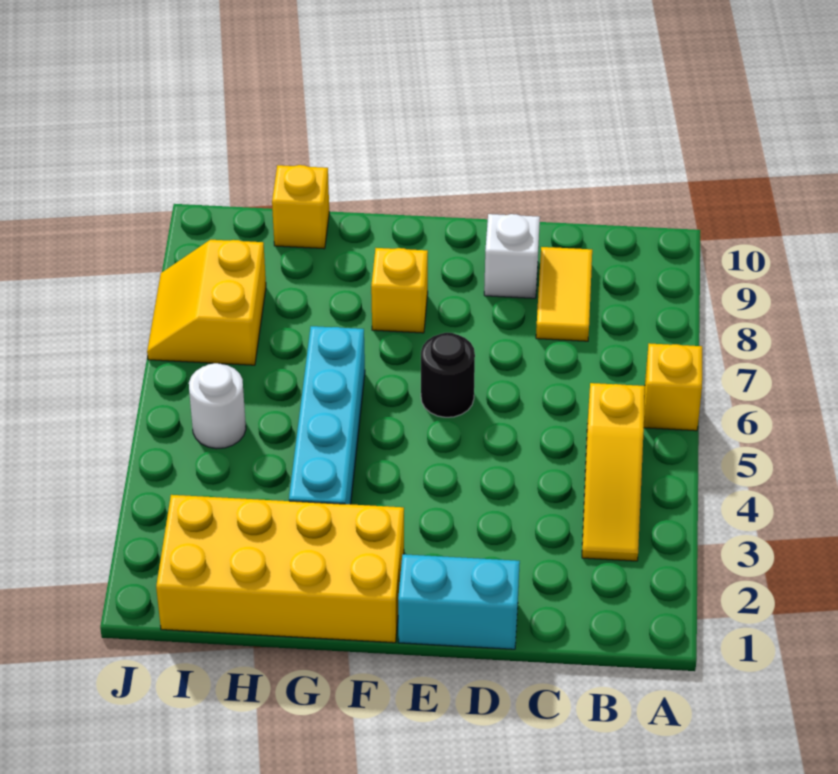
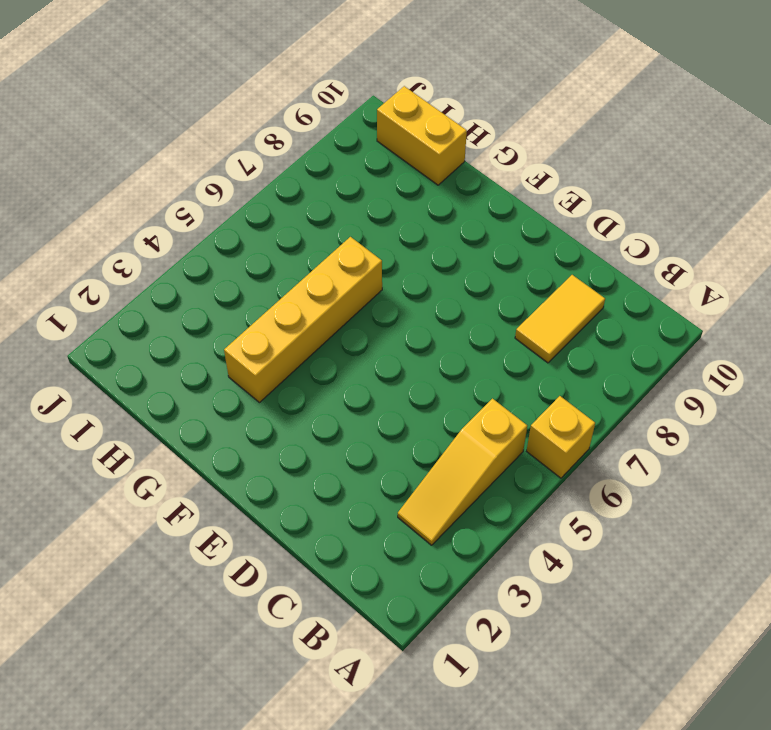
yellow brick G3:G6 level 1 -> cyan brick G3:G6 level 1
yellow brick H10:I10 level 1 -> yellow brick H10 level 1
none -> cyan brick D1:E1 level 1
none -> white brick D9 level 1
none -> black round brick E6 level 1

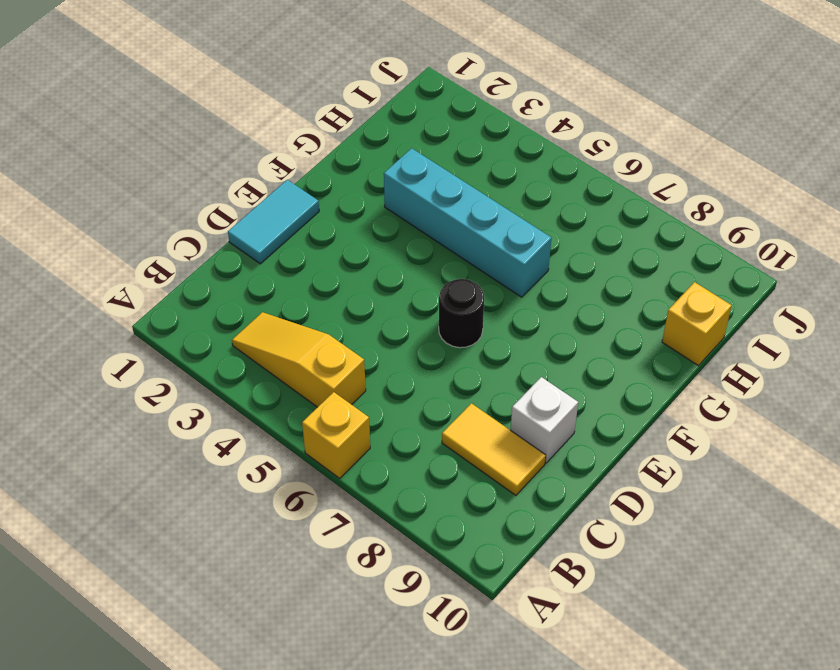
cyan tile D1:E1 level 1 -> cyan brick D1:E1 level 1
none -> yellow brick F1:I2 level 1
none -> yellow brick F8 level 1
none -> white round brick I5 level 1

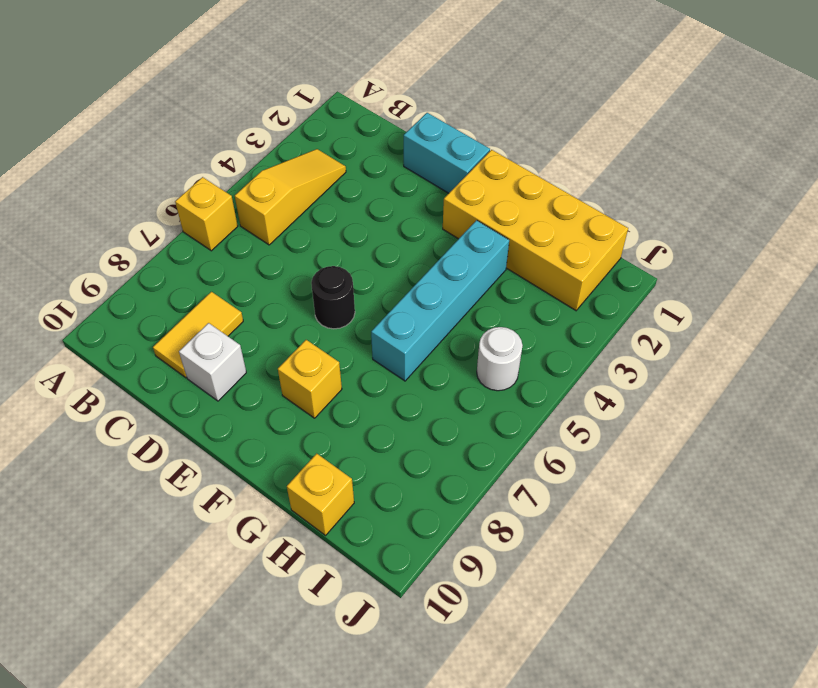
none -> yellow slope I7:J8 level 1 top I

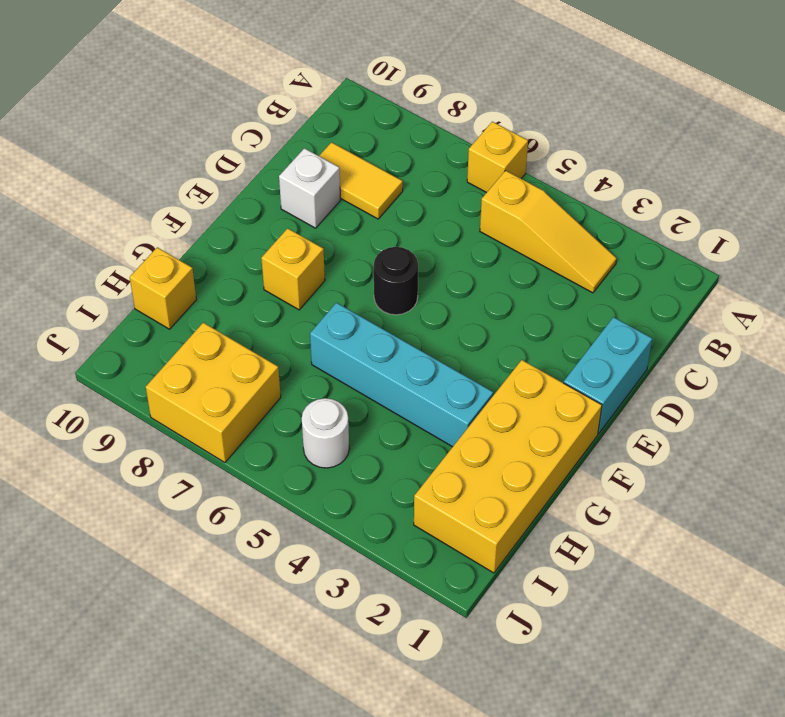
yellow brick I7:J8 level 1 -> yellow slope I7:J8 level 1 top I

